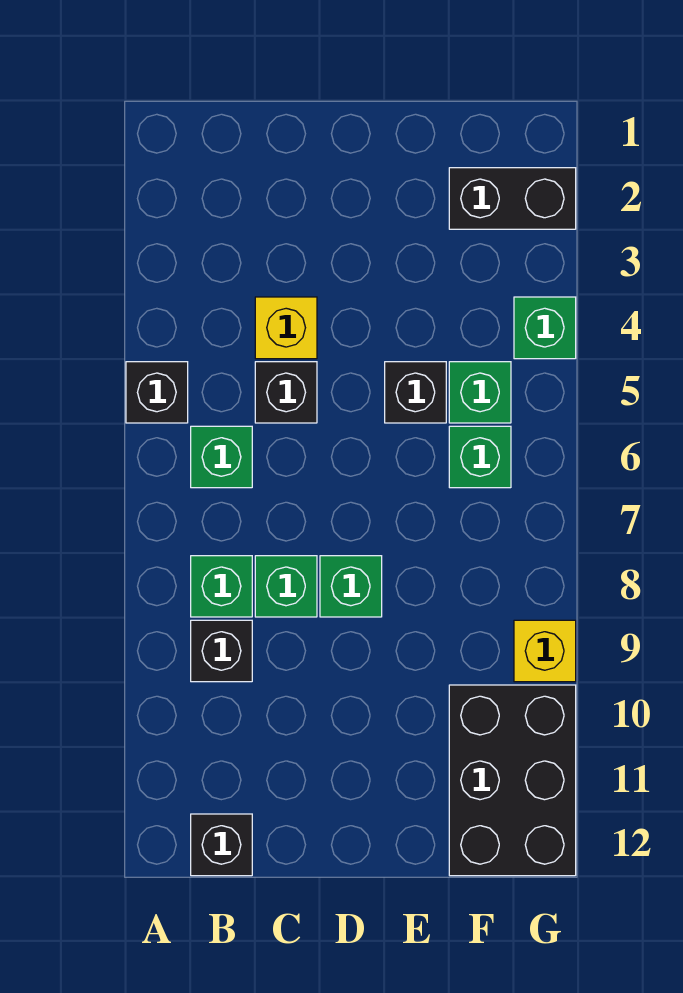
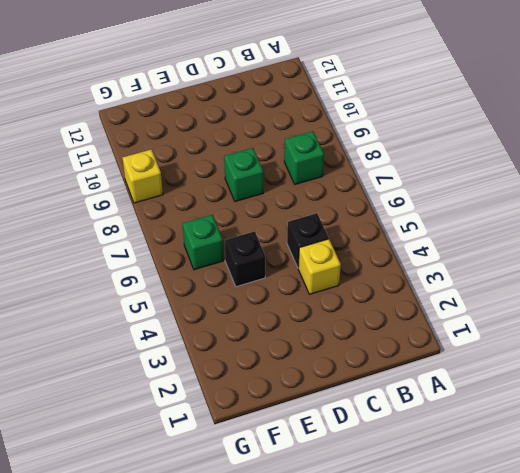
none -> black brick A5 level 1
none -> green brick B6 level 1
none -> black brick B9 level 1

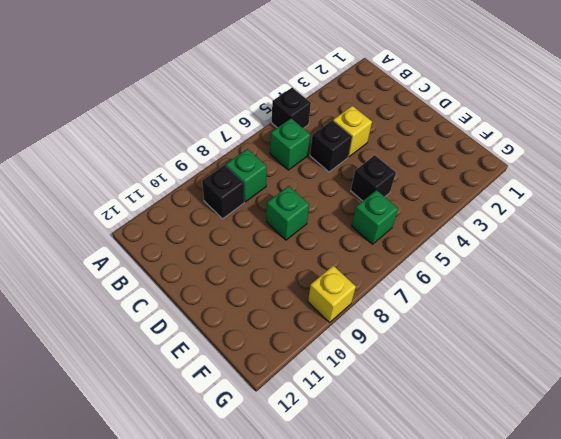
none -> black brick B12 level 1
none -> green brick C8 level 1
none -> black brick F2:G2 level 1

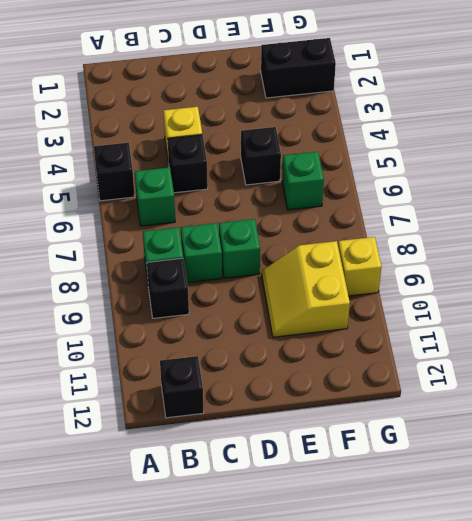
yellow slope E9:F10 level 1 top F -> black brick F10:G12 level 1
none -> green brick F5 level 1
none -> green brick G4 level 1

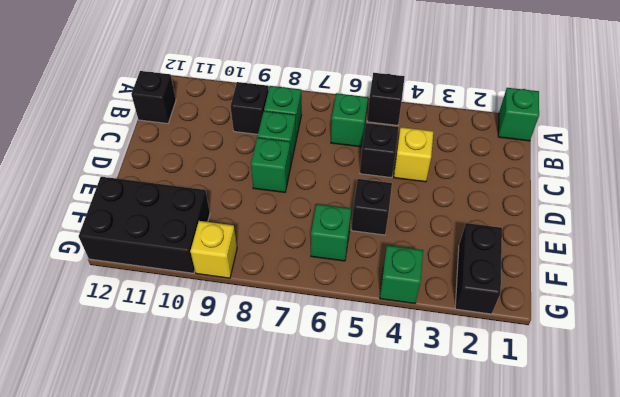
green brick A1 level 1 -> green brick F5 level 1

